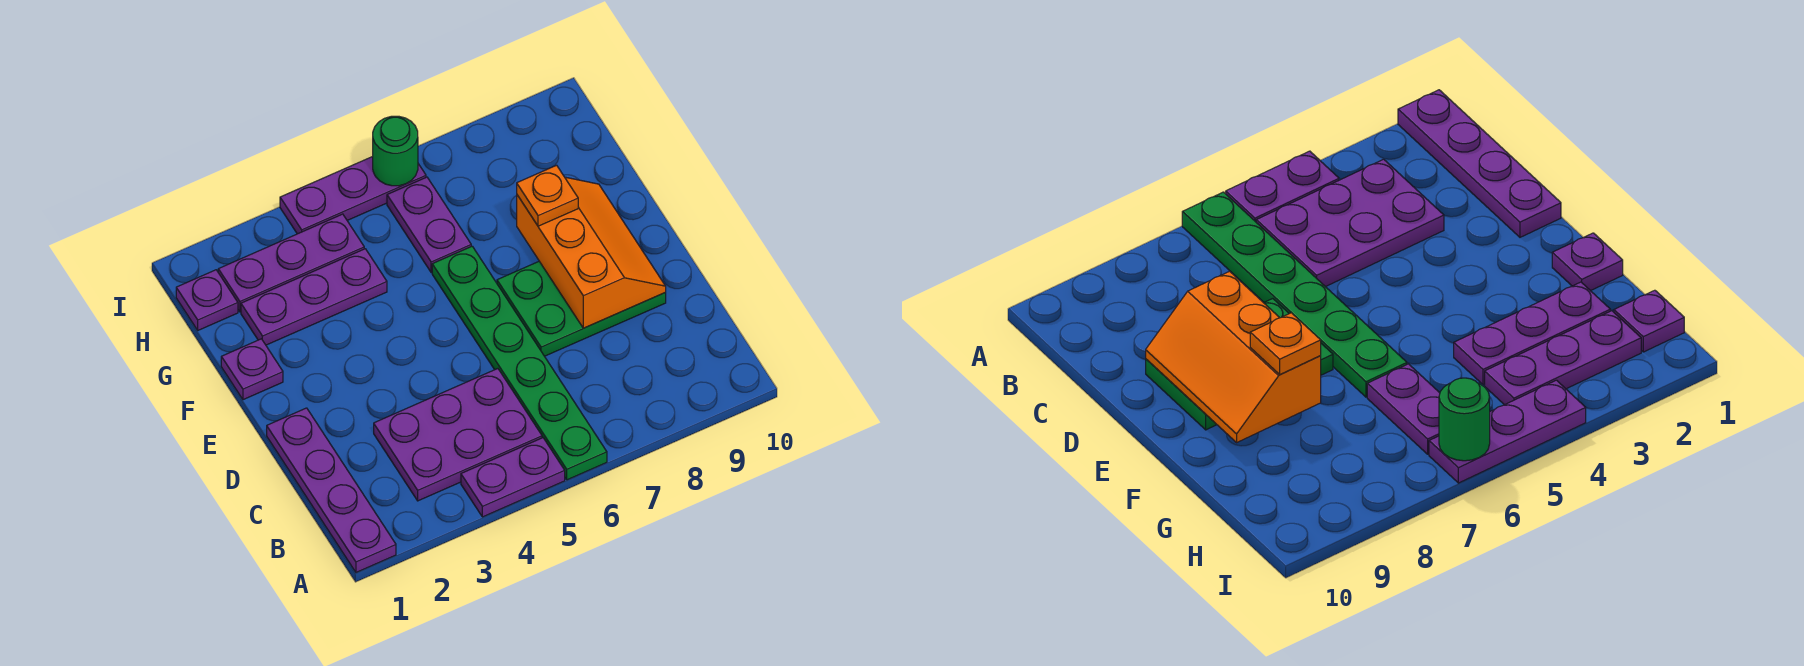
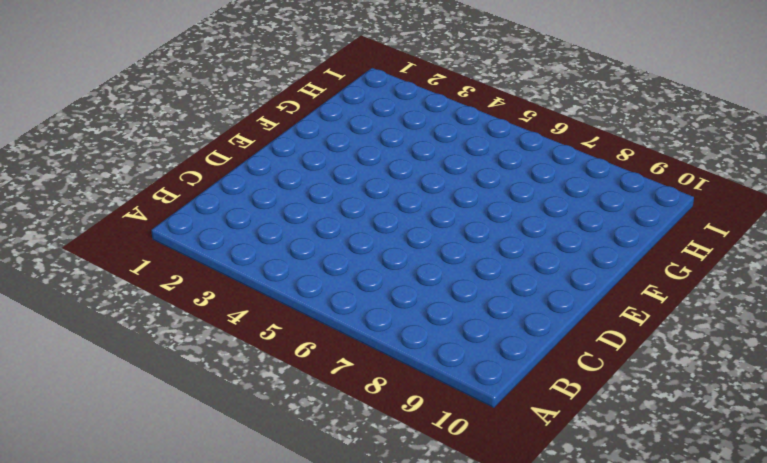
none -> purple plate A1:D1 level 1
none -> purple plate A4:A5 level 1
none -> green plate A6:F6 level 1

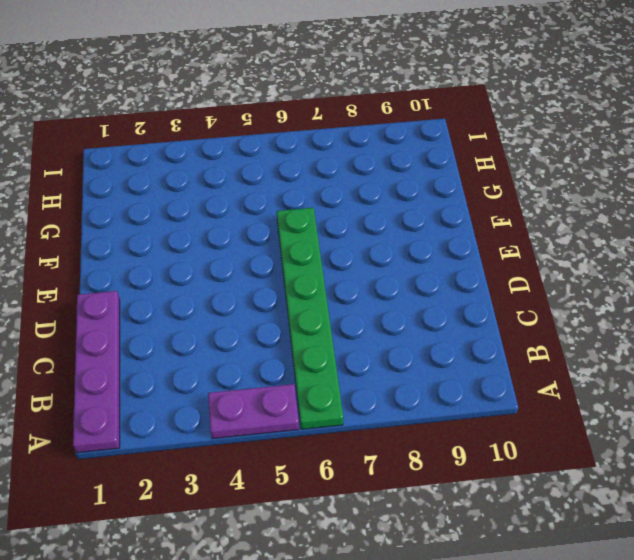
none -> purple plate B3:C5 level 1
none -> green plate D7:E9 level 1
none -> purple plate F1 level 1

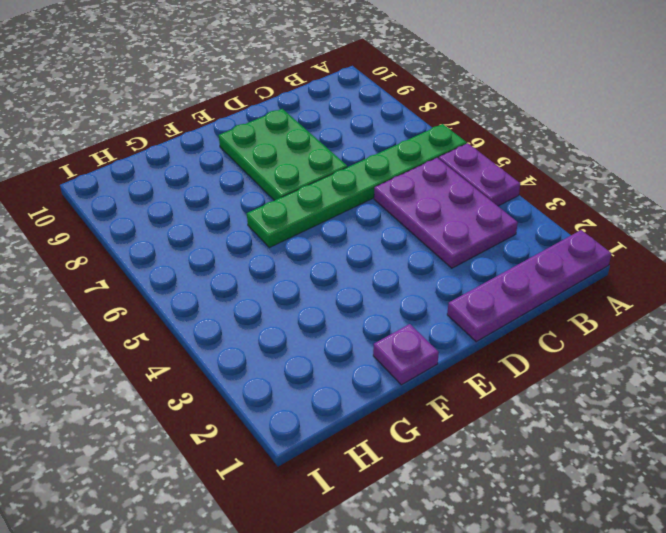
none -> purple plate G2:G4 level 1
none -> purple plate G6:H6 level 1
none -> purple plate H1 level 1

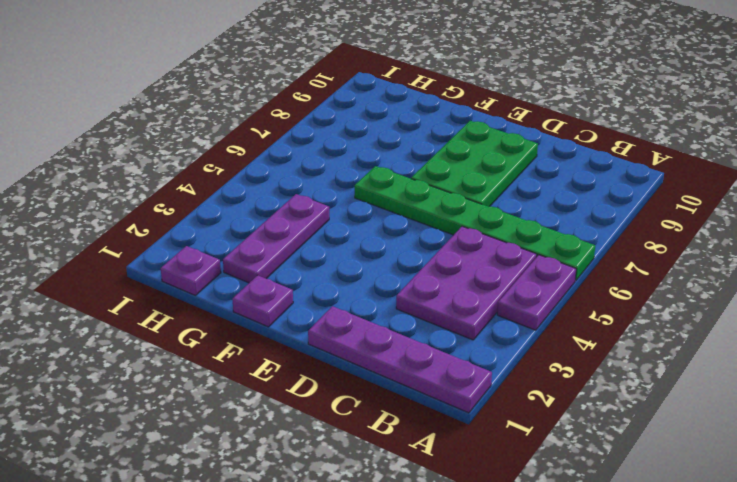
none -> purple plate G6:H6 level 1
none -> purple plate H2:H4 level 1
none -> purple plate I4:I6 level 1

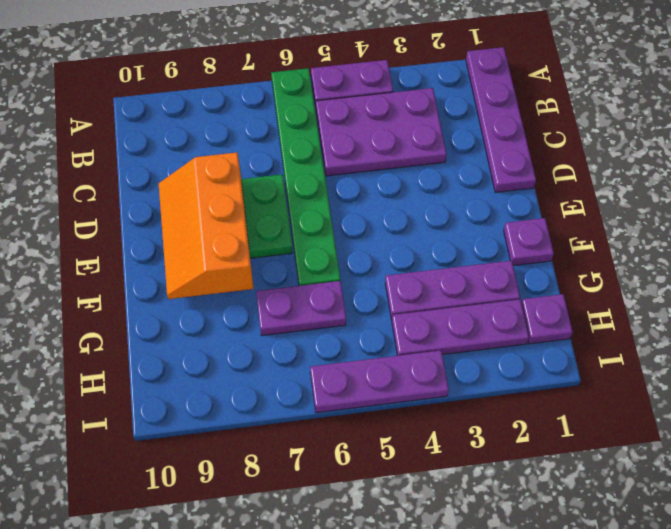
purple plate G6:G7 level 1 -> purple plate G6:H6 level 1
none -> green round brick I6 level 2
none -> orange plate F8 level 3

